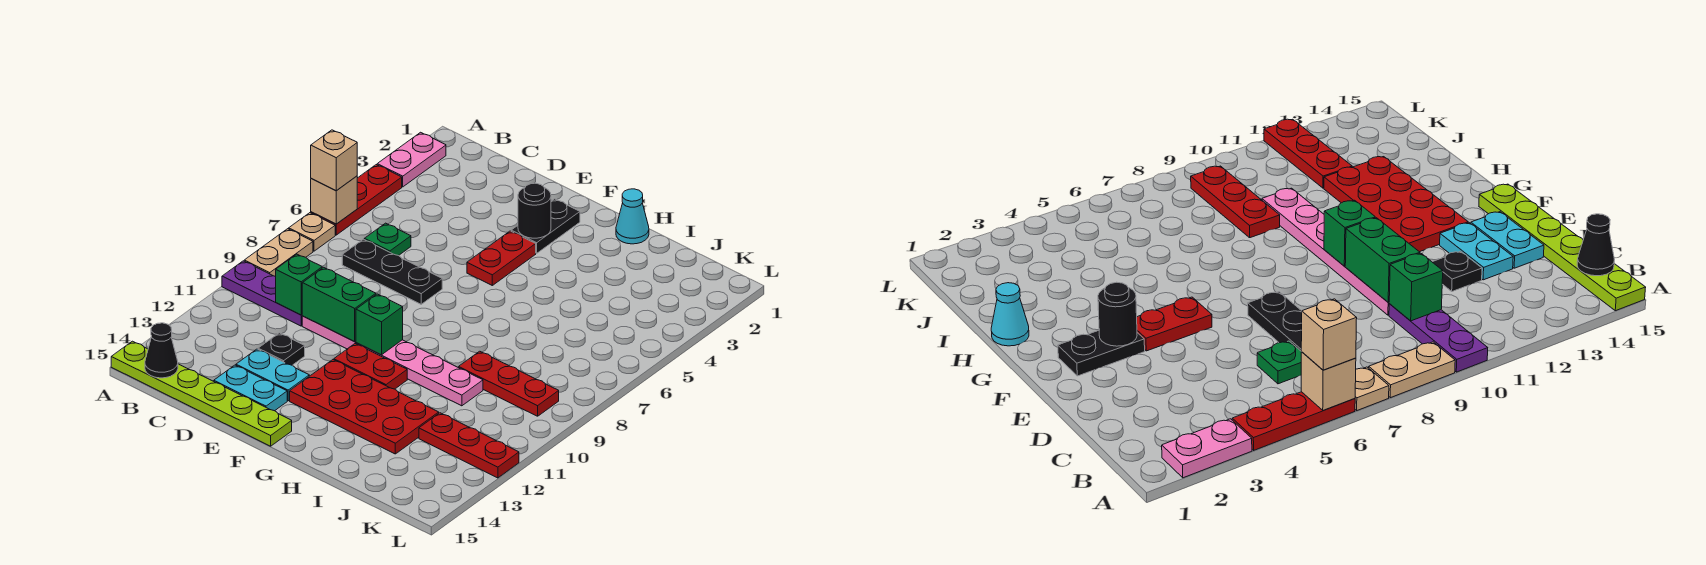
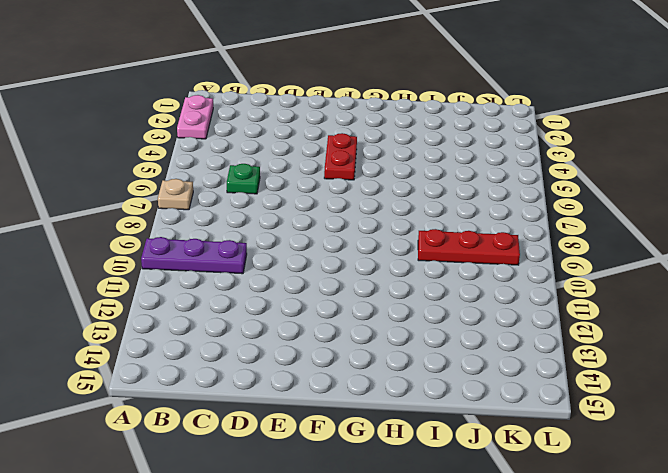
none -> red plate A4:A6 level 1
none -> tan plate A8:A9 level 1
none -> lime plate A15:F15 level 1

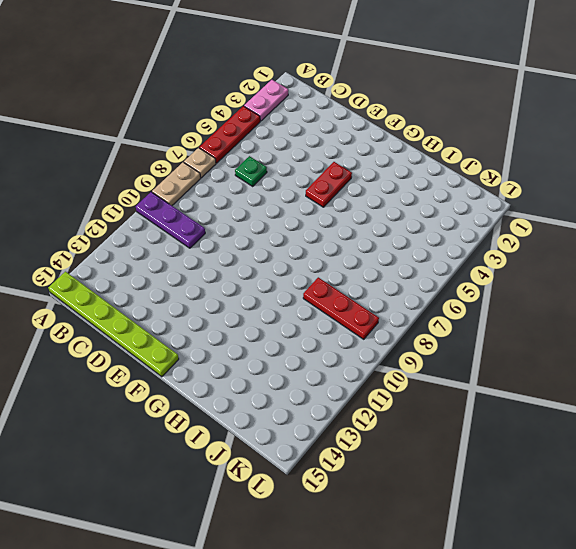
none -> black plate C7:E7 level 1
none -> pink plate D10:I10 level 1
none -> black plate D12 level 1

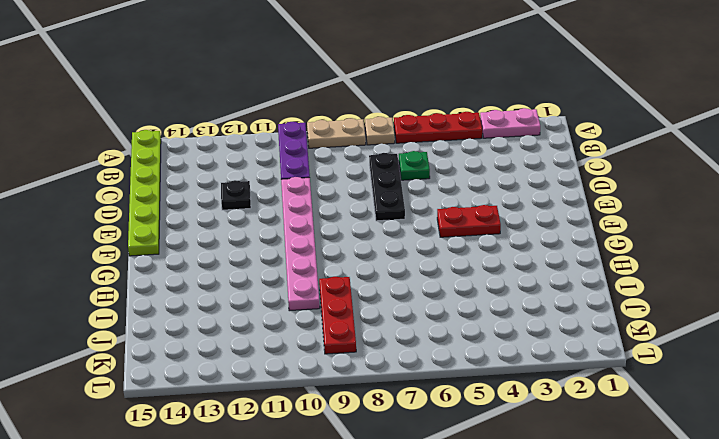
none -> cyan plate D13:E13 level 1
none -> cyan plate D14:E14 level 1
none -> black plate F2:F3 level 1

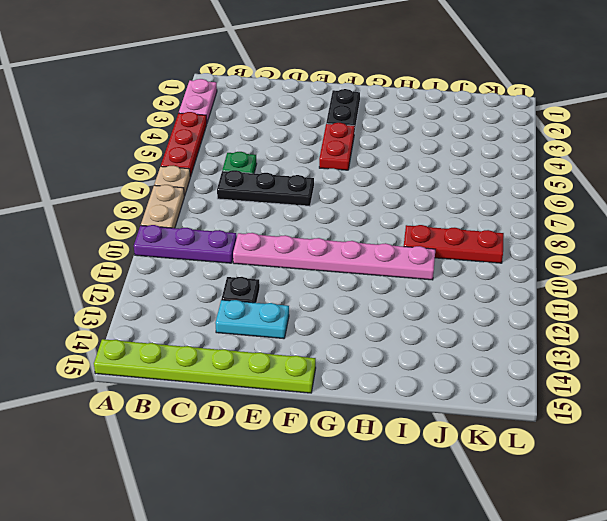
none -> cyan plate D14:E14 level 1
none -> red plate F11:G11 level 1
none -> red plate F12:I13 level 1

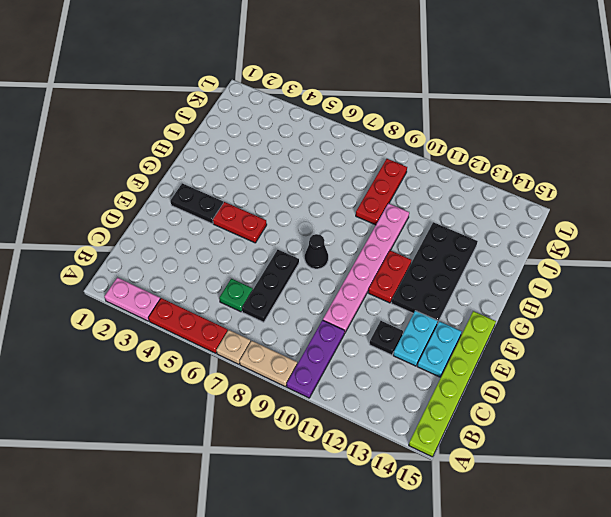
black cone F8 level 1 -> black cone B15 level 2
black plate F12:I13 level 1 -> red plate F12:I13 level 1
none -> cyan cone H1 level 1
none -> red plate J12:L12 level 1
none -> tan brick A6 level 2

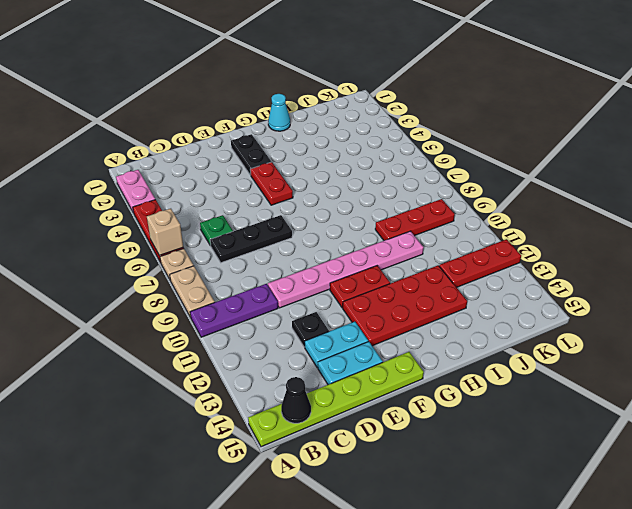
none -> green brick C10 level 2
none -> green brick D10:E10 level 2
none -> black round brick F3 level 2

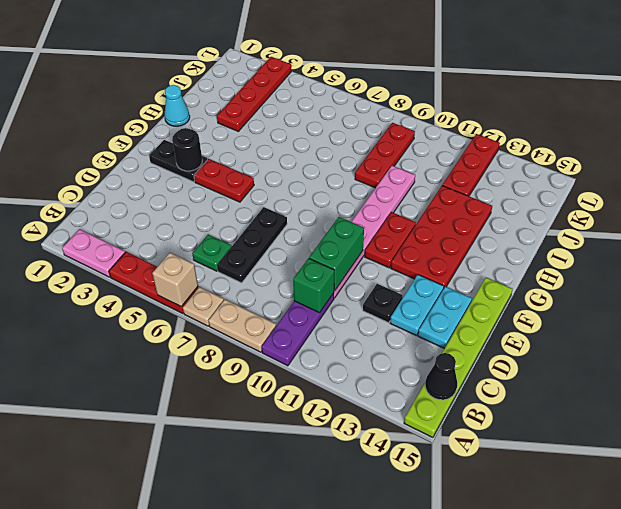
red plate I3:L3 level 1 -> none
none -> green brick F10 level 2
none -> tan brick A6 level 3

